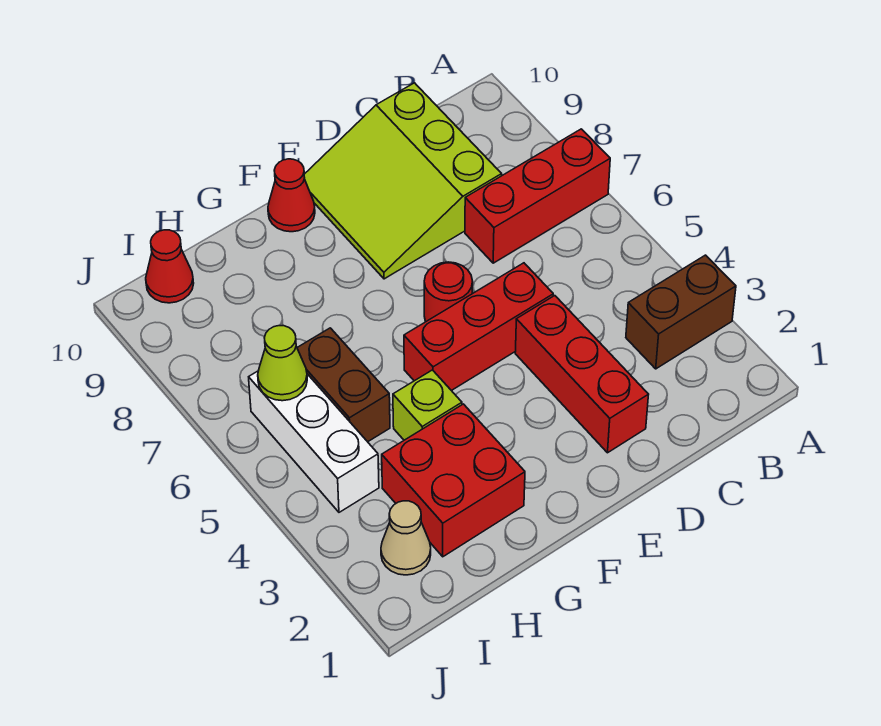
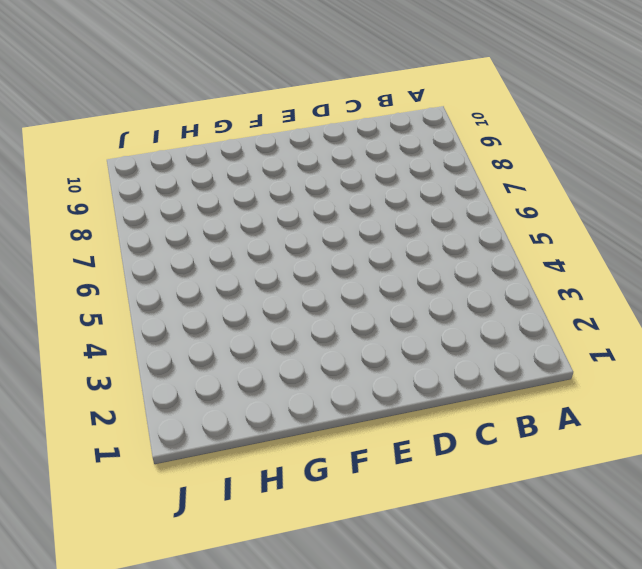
none -> brown brick A3:B3 level 1
none -> red brick A7:C7 level 1
none -> lime slope C8:E10 level 1 top C

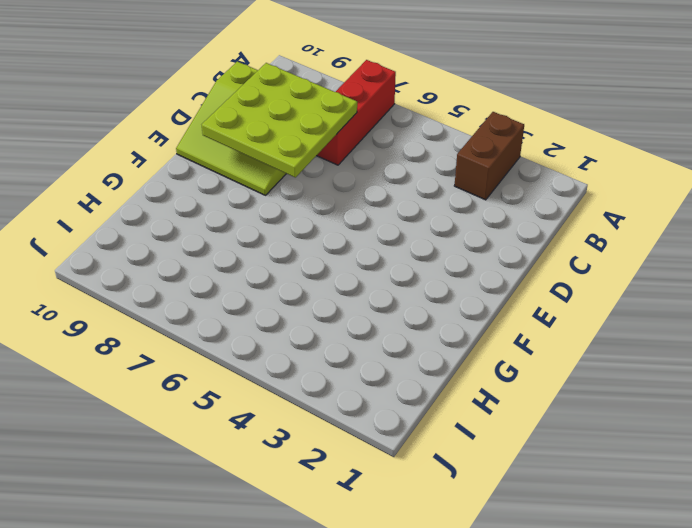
lime plate C7:E9 level 2 -> none
none -> red brick D2:D4 level 1
none -> red brick D5:F5 level 1
none -> red round brick E6 level 1

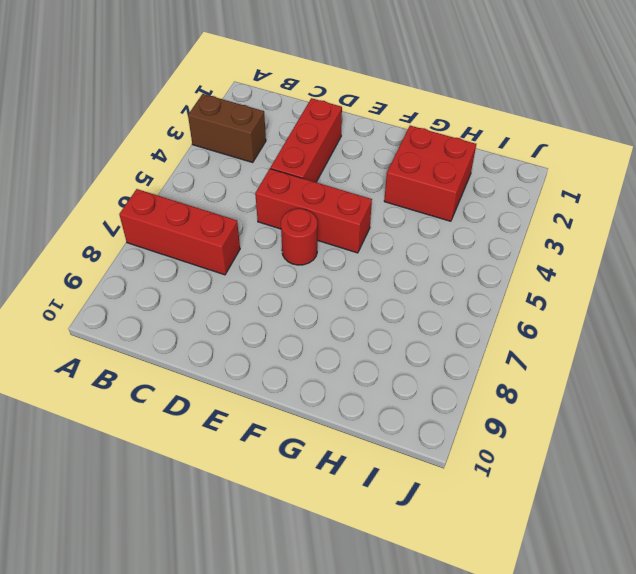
none -> lime slope C8:E10 level 1 top C
none -> red cone F10 level 1
none -> lime brick G4 level 1

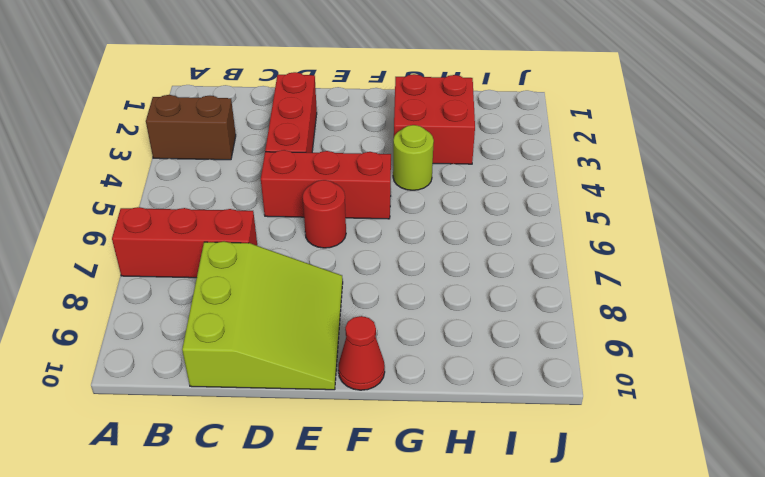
lime round brick G4 level 1 -> lime brick G4 level 1
none -> brown brick H5:H6 level 1
none -> tan cone I2 level 1
none -> white brick I4:I6 level 1

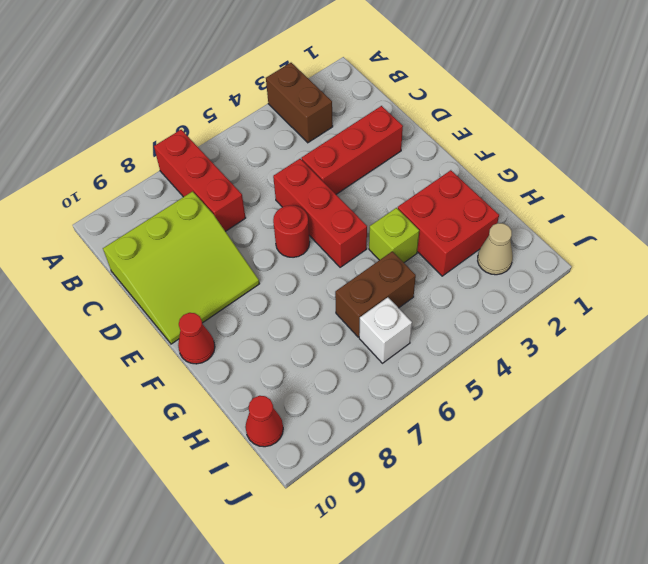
white brick I6 level 1 -> white brick I4:I6 level 1
none -> lime cone I6 level 2

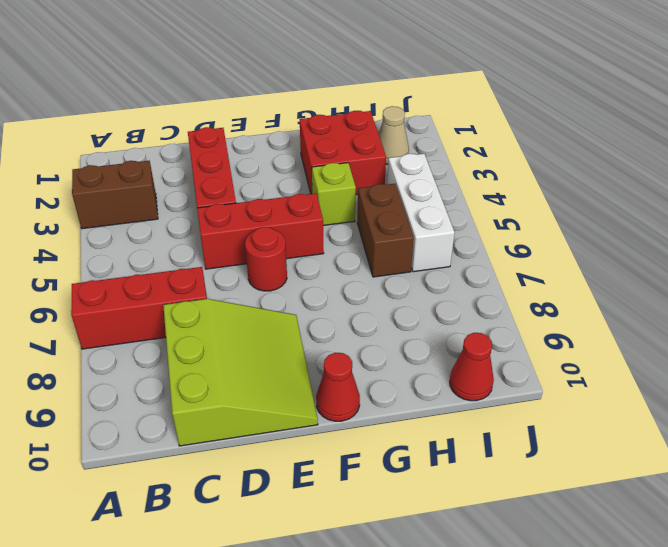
none -> lime cone I6 level 2

